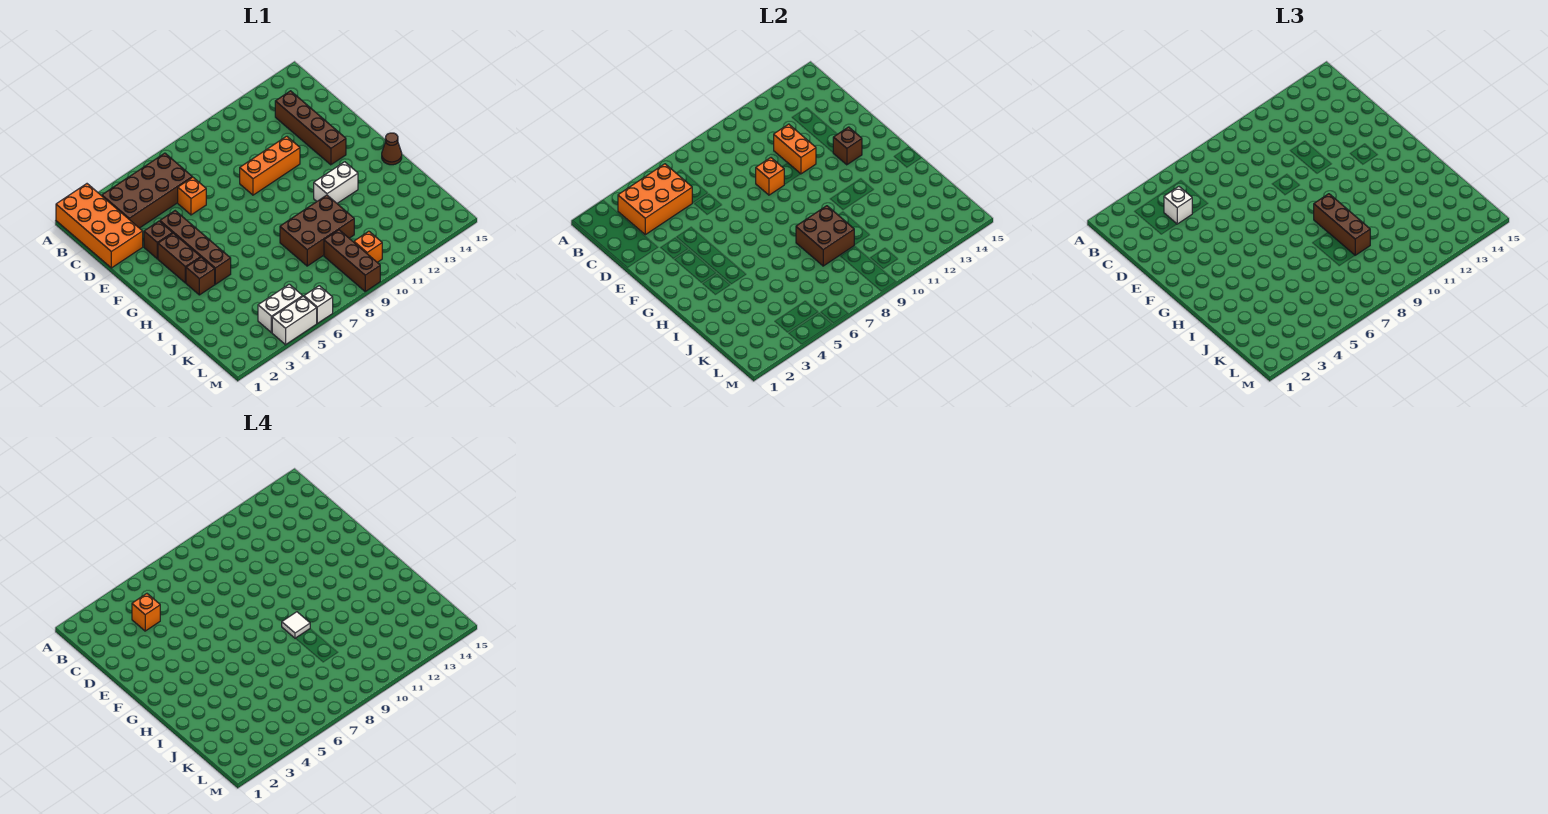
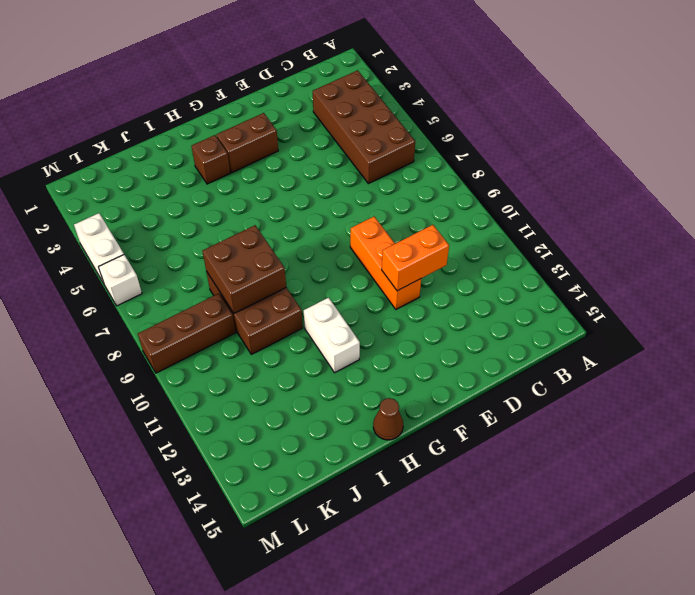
none -> orange brick A1:D2 level 1
none -> brown brick C13:F13 level 1
none -> orange brick D6 level 1

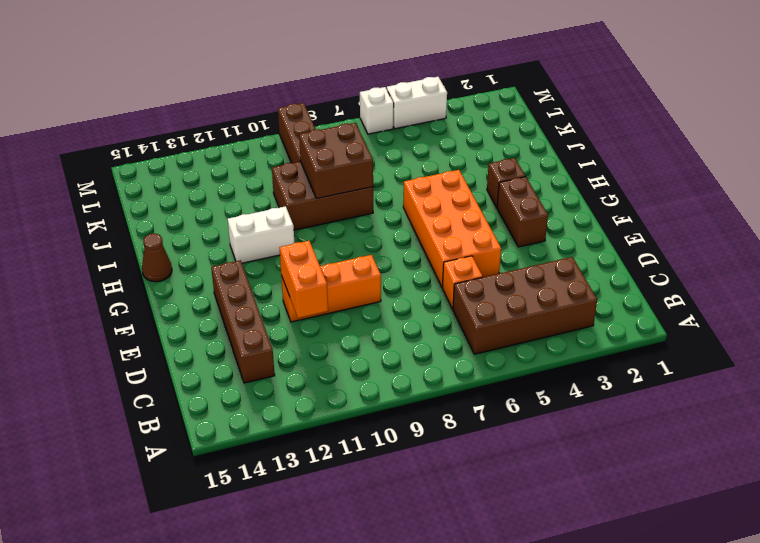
orange brick E5:H6 level 1 -> orange brick A1:D2 level 1
none -> brown brick E3 level 1
none -> brown brick E4:H4 level 1
none -> white brick L4:L5 level 1

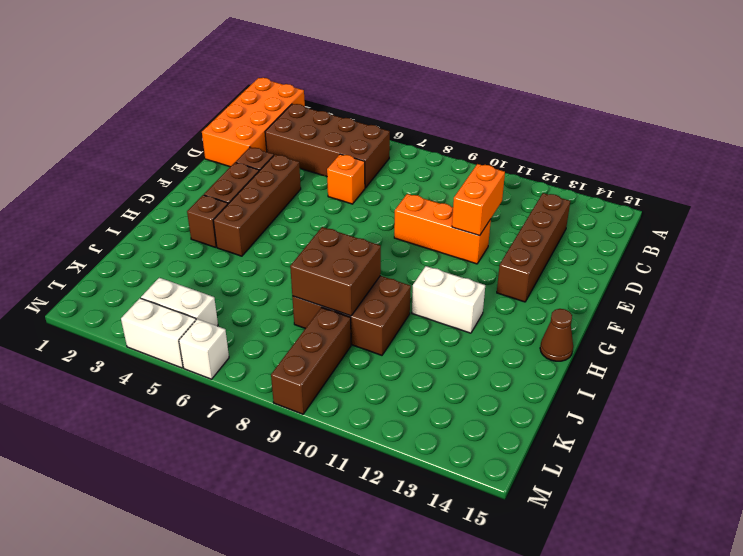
none -> orange brick L10 level 1
none -> orange brick B3:C5 level 2
none -> orange brick E9 level 2

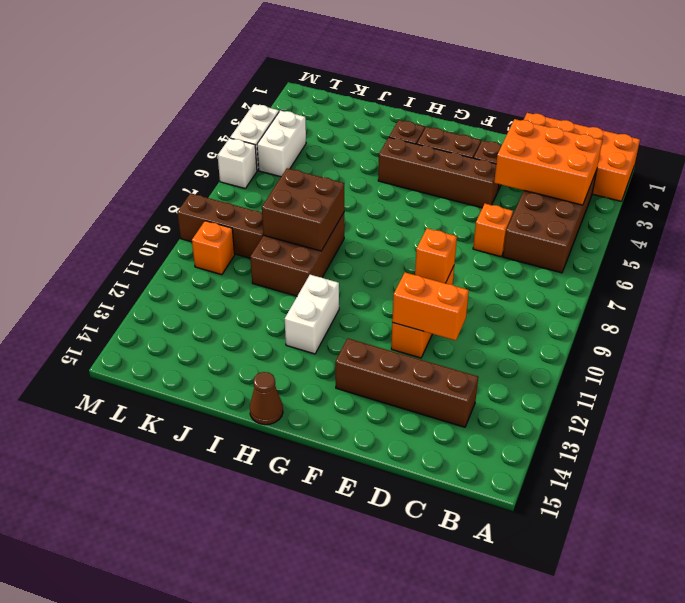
orange brick B3:D4 level 2 -> orange brick B3:C5 level 2
none -> brown brick F13 level 2
none -> white brick C4 level 3
none -> brown brick H9:J9 level 3

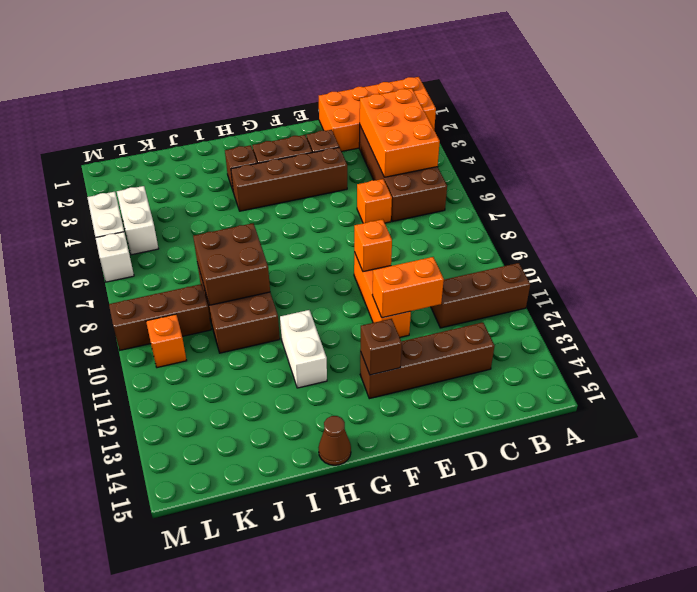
brown brick A11:C11 level 1 -> brown brick H9:J9 level 3
none -> white brick C4 level 3
none -> orange brick C4 level 4
none -> white tile H9 level 4

